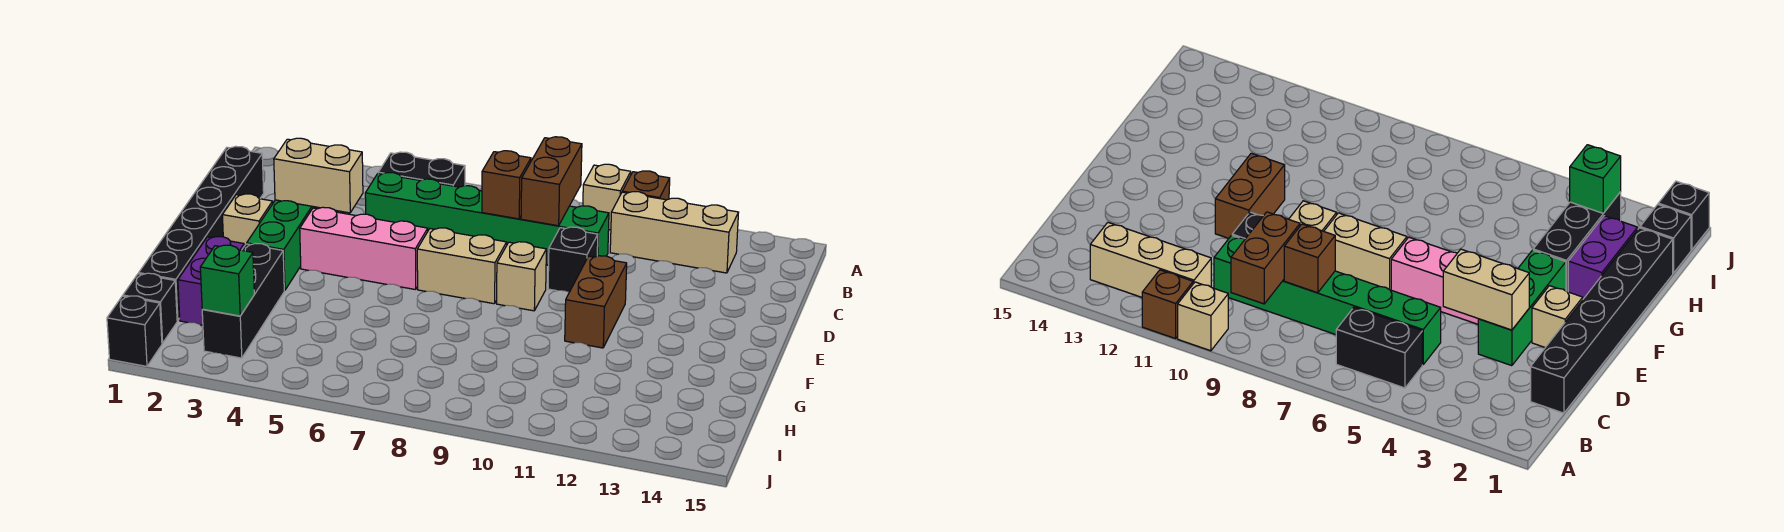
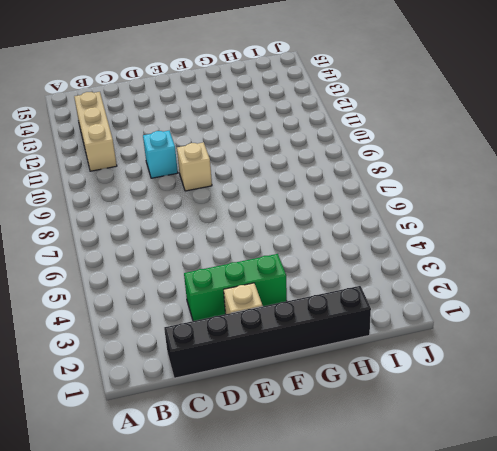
cyan brick D10 level 1 -> black brick D10 level 1
none -> tan brick A10 level 1
none -> brown brick A11 level 1
none -> black brick B5:B6 level 1

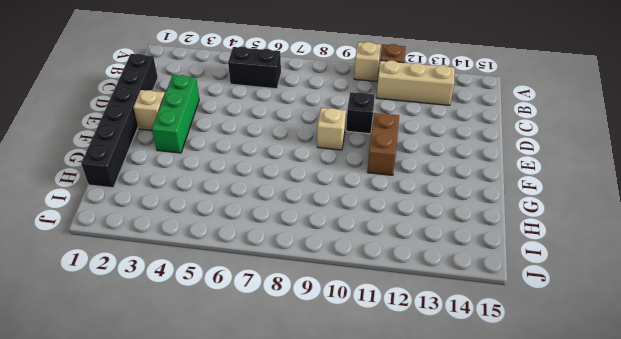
none -> green brick C5:C10 level 1
none -> pink brick E4:E6 level 1
none -> tan brick E7:E8 level 1

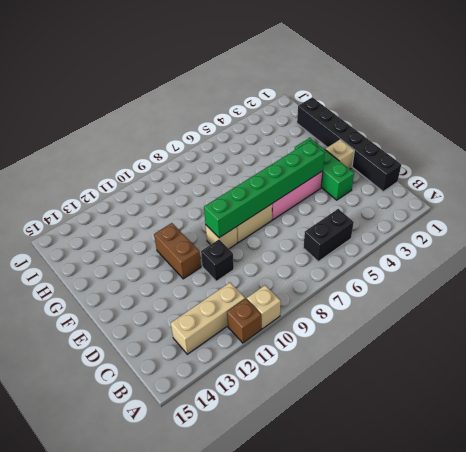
green brick E4:E9 level 2 -> green brick C5:C10 level 1
none -> purple brick G2:H2 level 1
none -> black brick G3:I3 level 1
none -> black brick I1 level 1

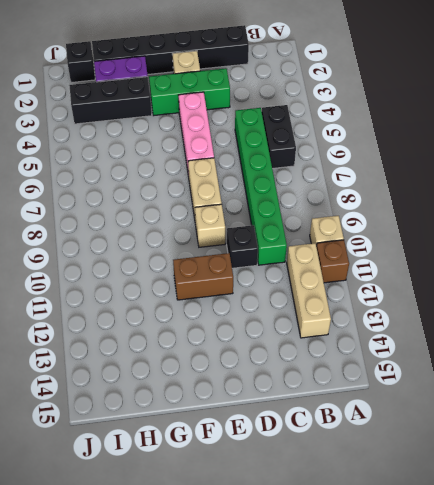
none -> black brick J1 level 1
none -> brown brick B9:C9 level 2
none -> brown brick C8 level 2

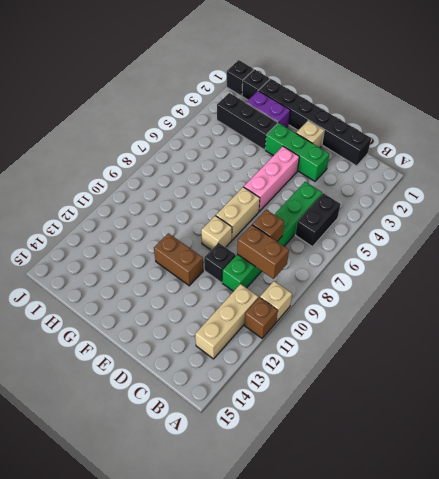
none -> tan brick D3:D4 level 2
none -> green brick I3 level 2

